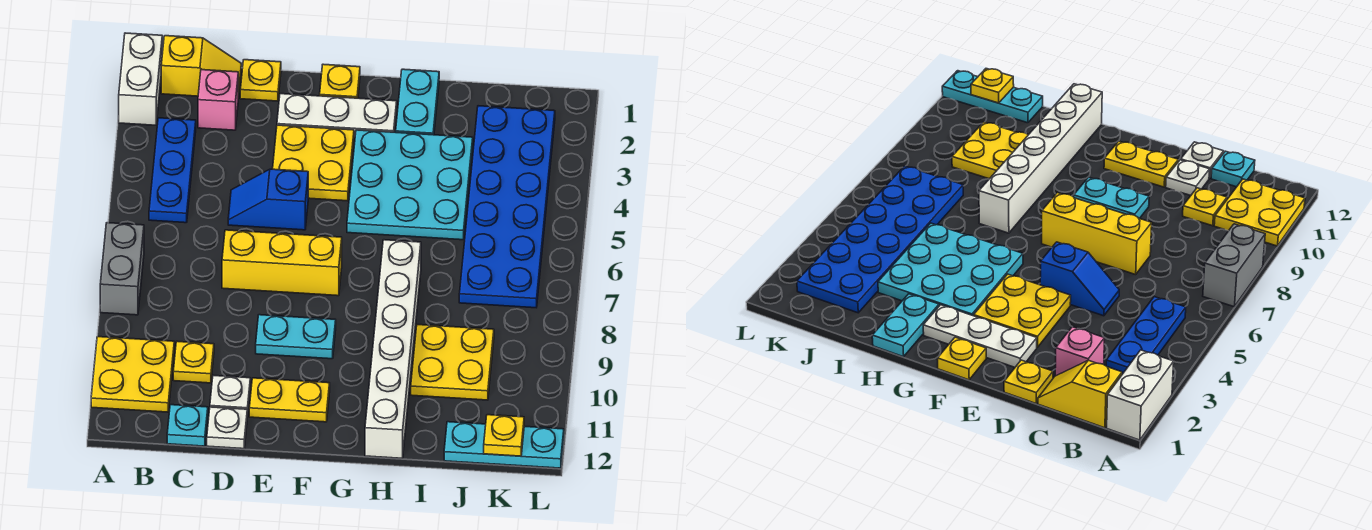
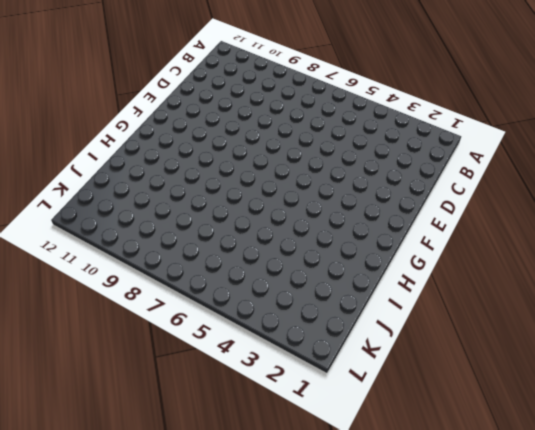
none -> white brick A1:A2 level 1
none -> grey brick A7:A8 level 1
none -> yellow plate A10:B11 level 1

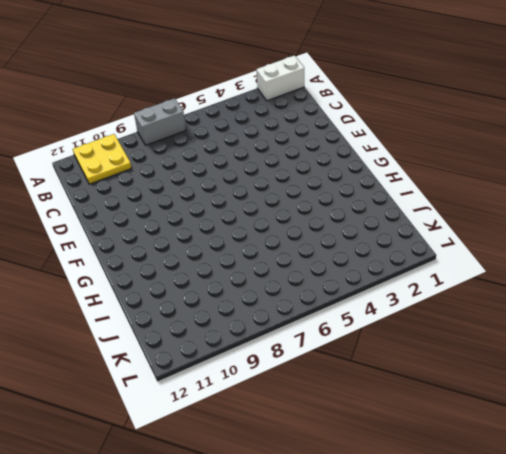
none -> yellow slope B1:C1 level 1 top B
none -> blue plate B3:B5 level 1
none -> pink brick C2 level 1

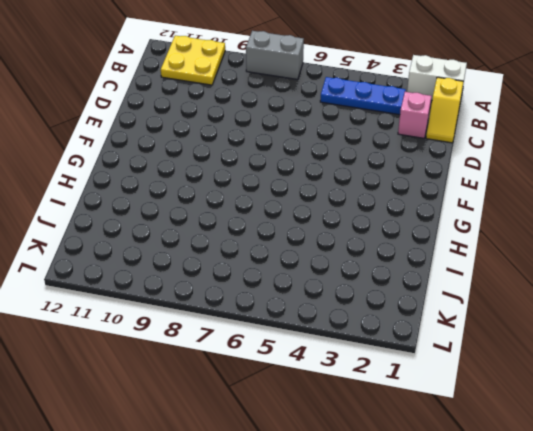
none -> yellow plate C10 level 1
none -> cyan plate C12 level 1
none -> yellow plate D1 level 1

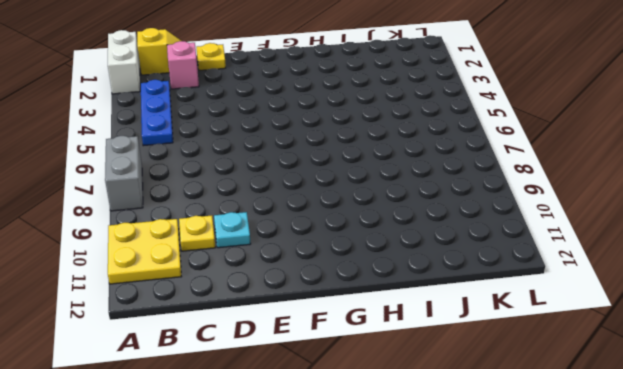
cyan plate D10 level 1 -> cyan plate C12 level 1
none -> blue slope D5:E5 level 1 top E
none -> yellow brick D7:F7 level 1
none -> white plate D11 level 1

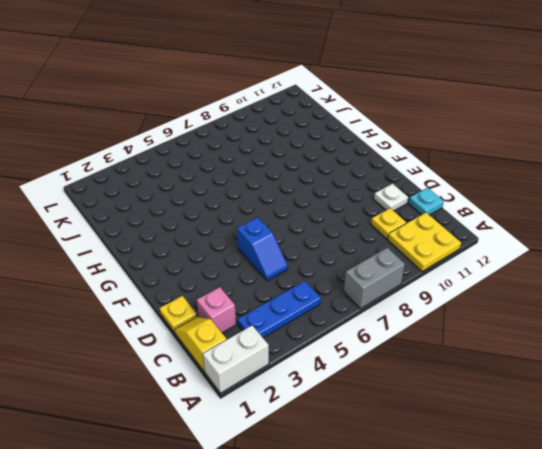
none -> yellow brick D7:F7 level 1
none -> white plate D12 level 1
none -> white plate E2:G2 level 1

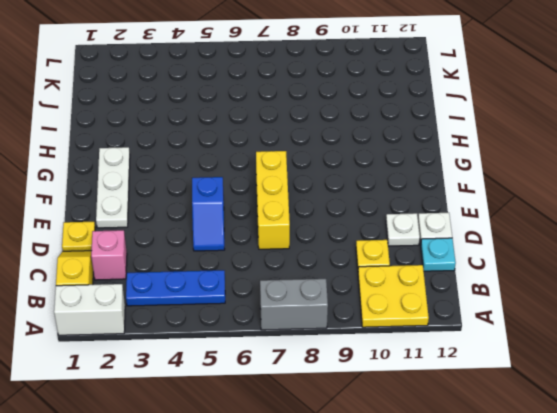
none -> yellow plate E3:F4 level 1
none -> cyan plate E9:F9 level 1
none -> yellow plate E11:F11 level 1

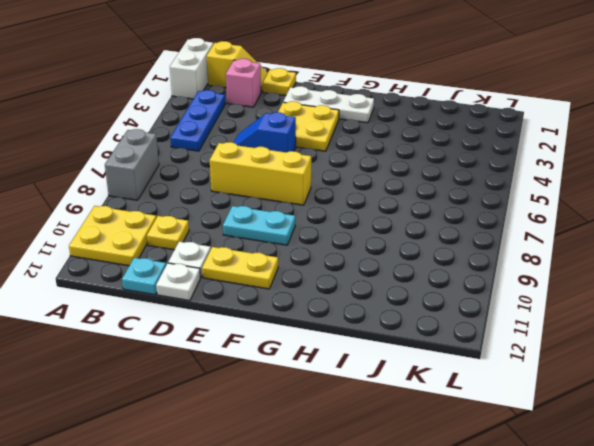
none -> yellow plate F1 level 1
none -> cyan plate G3:I5 level 1
none -> cyan plate H1:H2 level 1

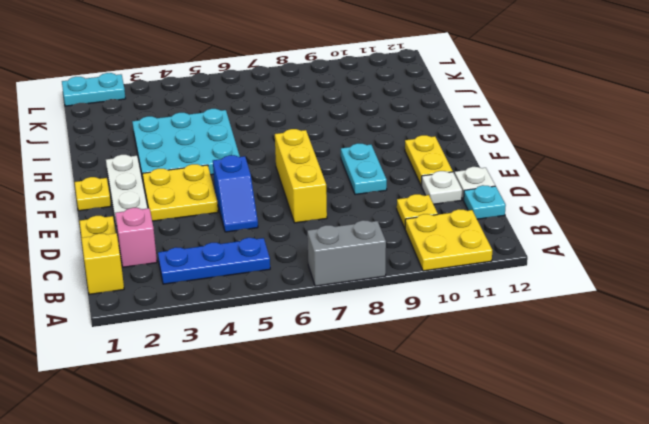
cyan plate L1:L2 level 1 -> cyan plate H1:H2 level 1
none -> white brick A1:A2 level 1
none -> white brick H7:H12 level 1
none -> yellow plate I9:J10 level 1

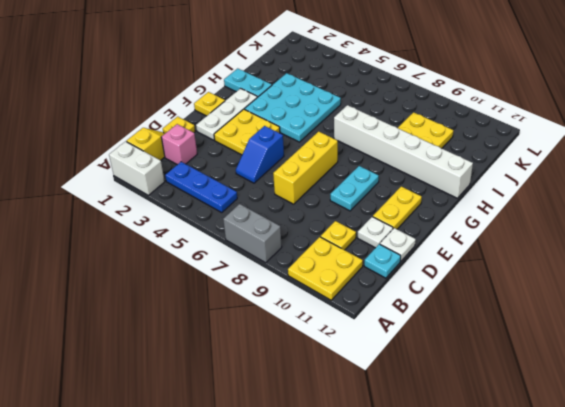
none -> blue plate J2:K7 level 1
none -> cyan plate J12:L12 level 1
none -> yellow plate K12 level 2

